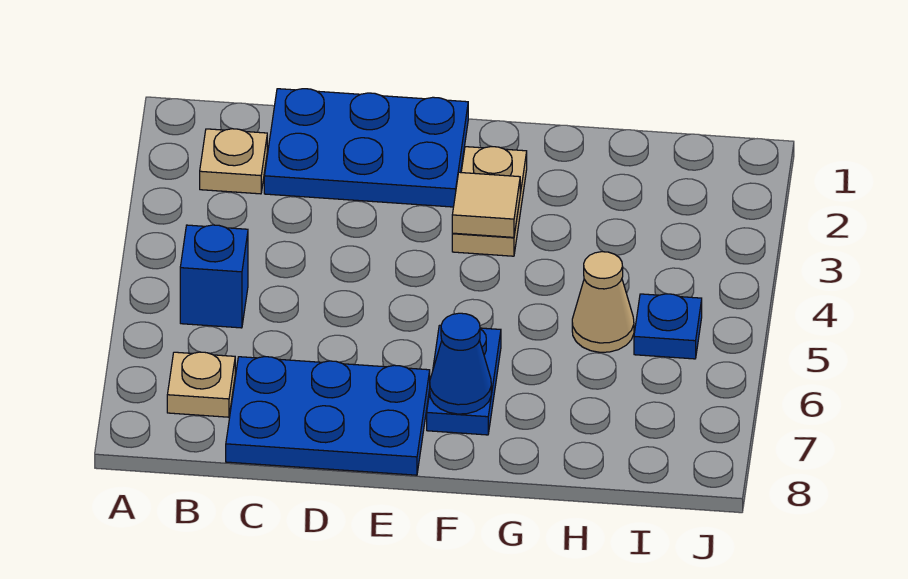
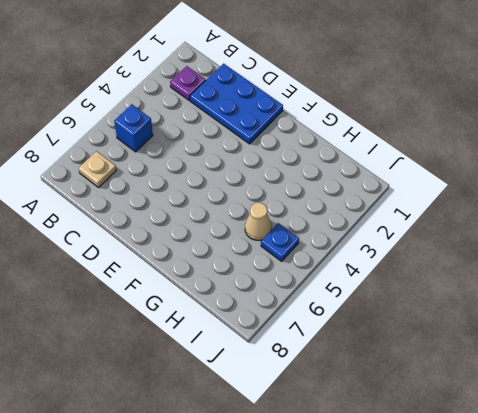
purple plate B2 level 1 -> tan plate B2 level 1
none -> blue plate C7:E8 level 1
none -> tan plate F2:F3 level 1

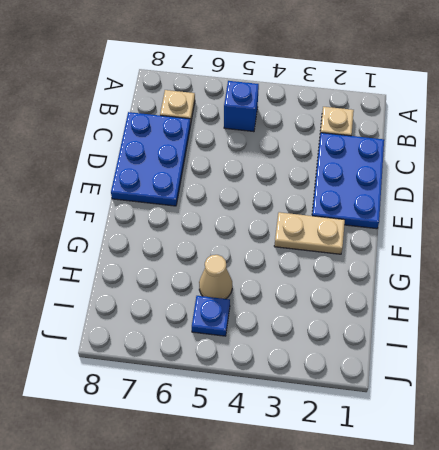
none -> blue plate F6:F7 level 1
none -> tan tile F3 level 2

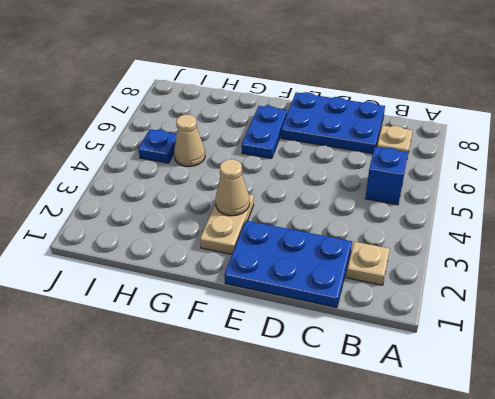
tan cone F3 level 2 -> tan tile F3 level 2
none -> blue cone F7 level 2

